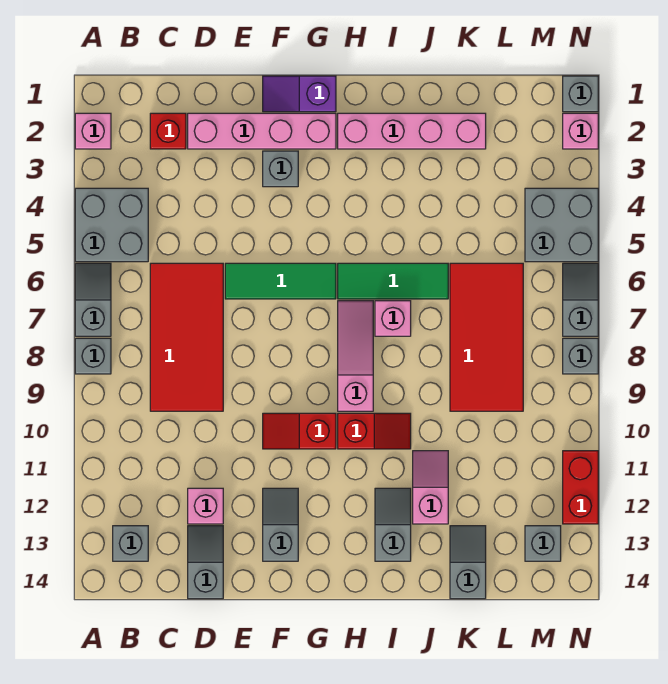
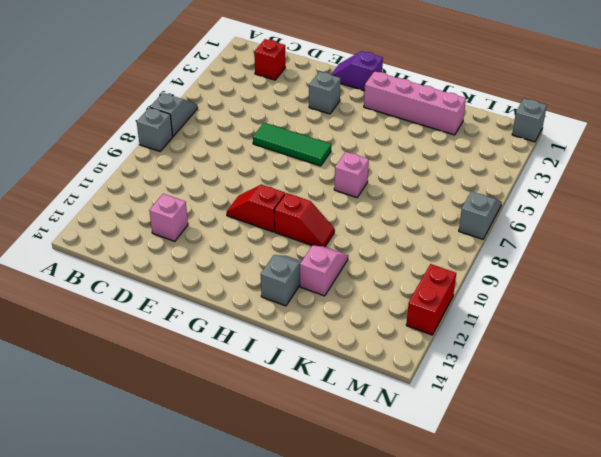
none -> pink brick A2 level 1
none -> grey brick A4:B5 level 1
none -> grey brick B13 level 1
none -> red tile C6:D9 level 1

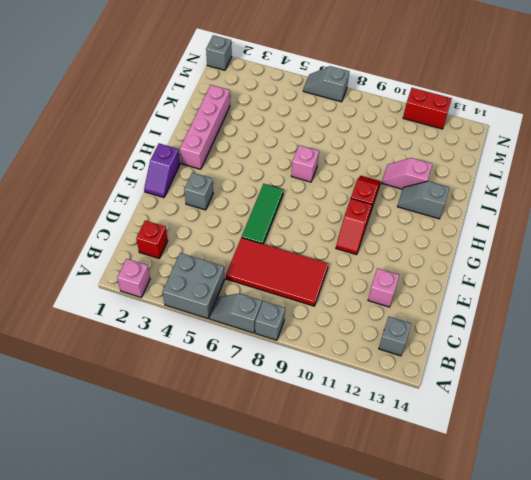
none -> pink brick D2:G2 level 1
none -> grey slope D13:D14 level 1 top 14
none -> grey slope F12:F13 level 1 top 13
none -> green tile H6:J6 level 1

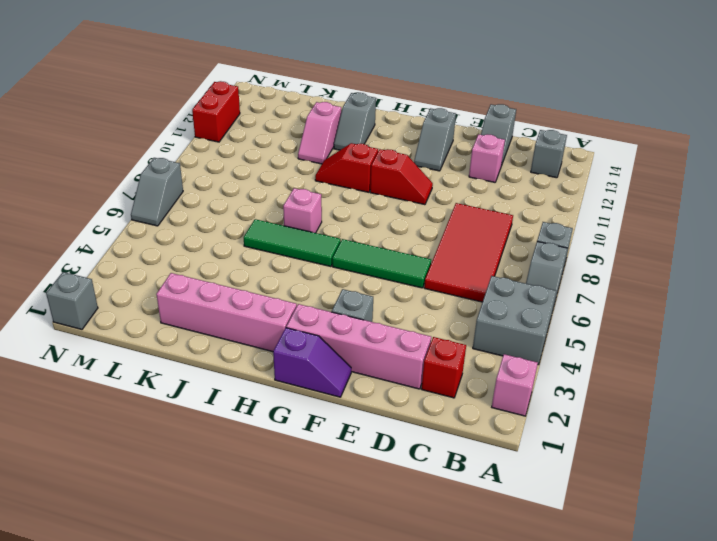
none -> pink slope H7:H9 level 1 top 9
none -> red tile K6:L9 level 1
none -> grey slope K13:K14 level 1 top 14
none -> grey brick M4:N5 level 1

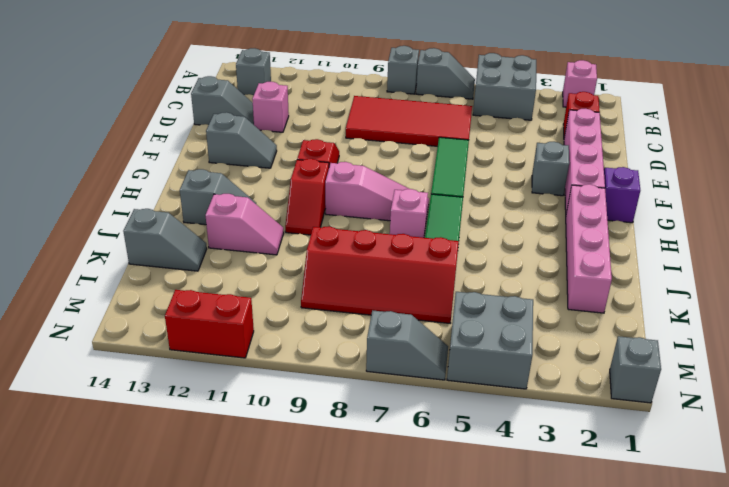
red slope K6:L9 level 1 top K -> red tile K6:L9 level 1
none -> grey brick M13 level 1
none -> pink brick N2 level 1
none -> grey brick N8 level 1

